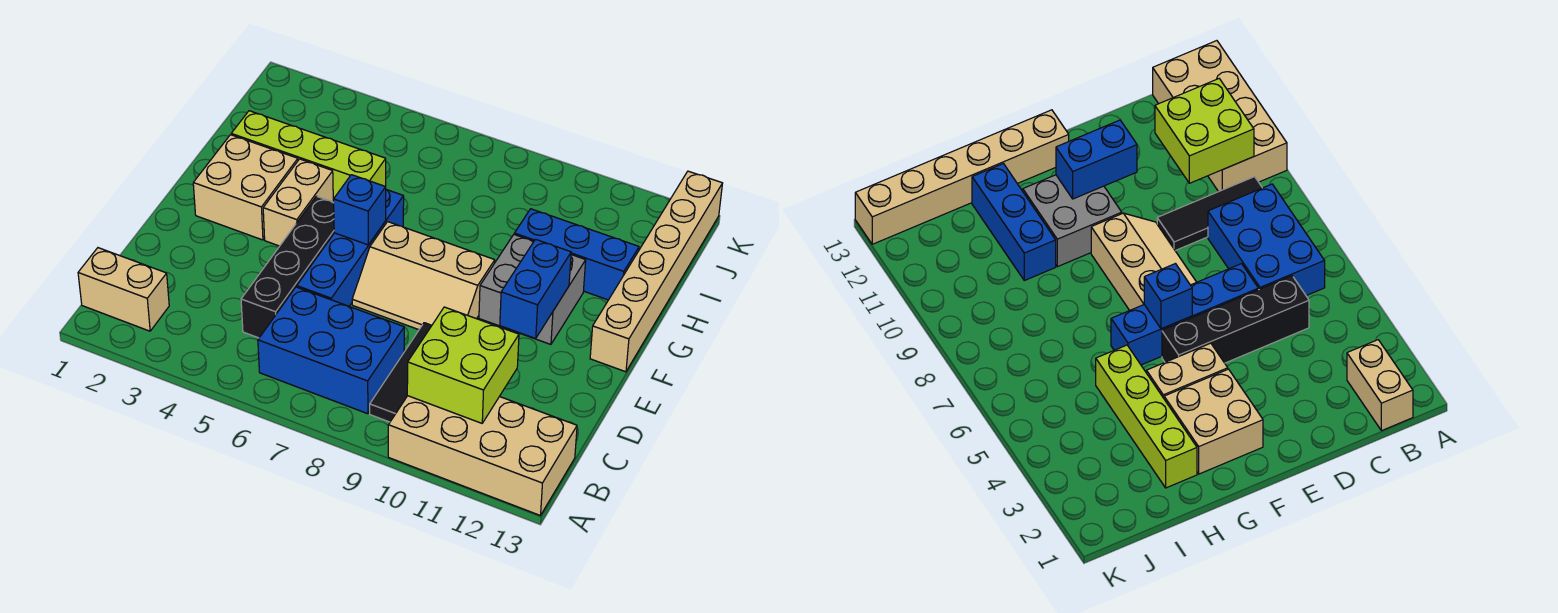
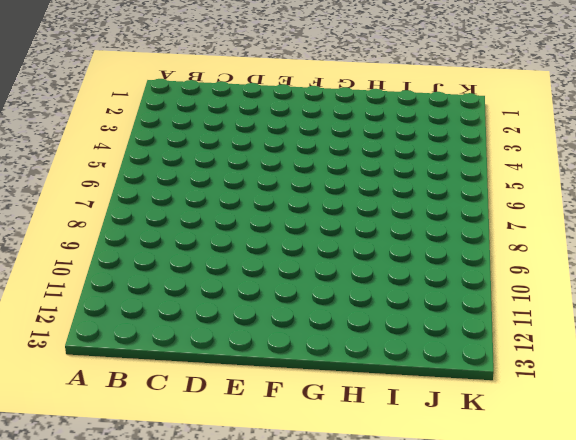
none -> tan brick A10:B13 level 1
none -> tan brick B1:B2 level 1
none -> blue brick B6:C8 level 1

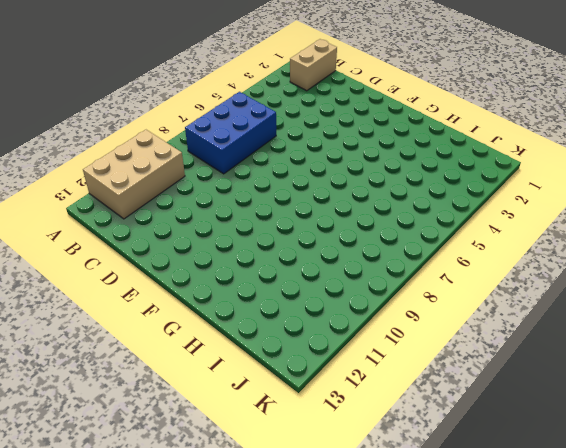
tan brick A10:B12 level 1 -> tan brick A10:B13 level 1
none -> black tile B9:D9 level 1
none -> black brick C5:F5 level 1
none -> blue brick D6:G6 level 1

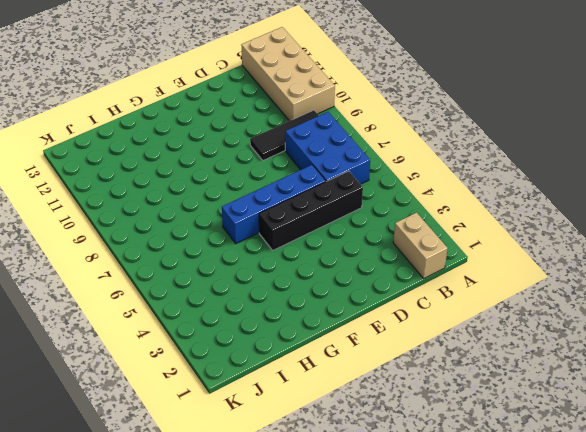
none -> tan slope E7:F9 level 1 top F
none -> tan brick F2:G3 level 1
none -> tan brick F4:G4 level 1

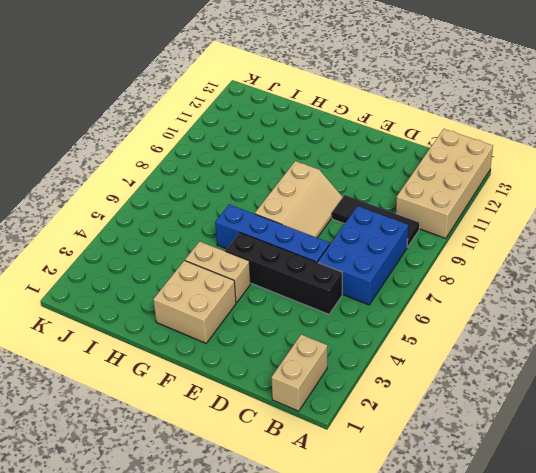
none -> grey brick F10:G11 level 1
none -> tan brick F13:K13 level 1
none -> lime brick H2:H5 level 1

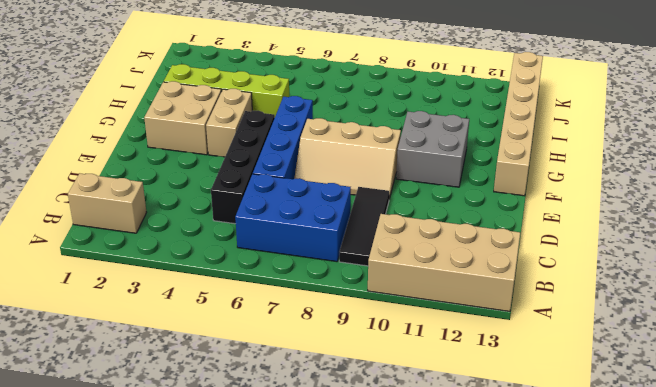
none -> blue brick H10:H12 level 1
none -> lime brick B10:C11 level 2
none -> blue brick E11:F11 level 2

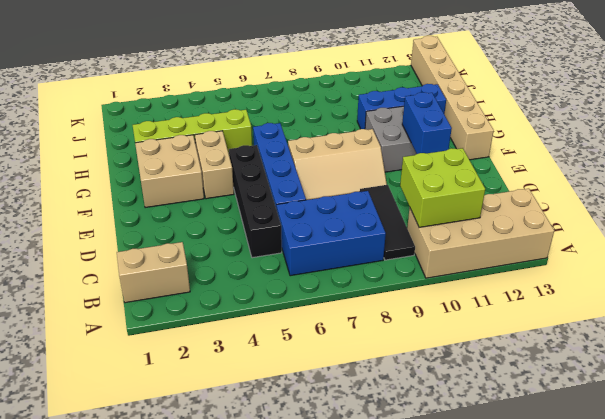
none -> blue brick F6 level 2

